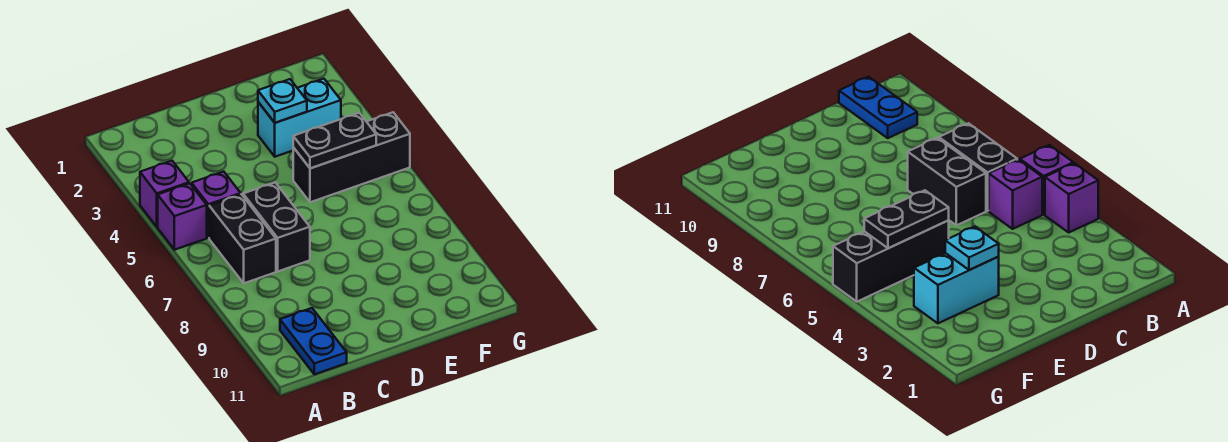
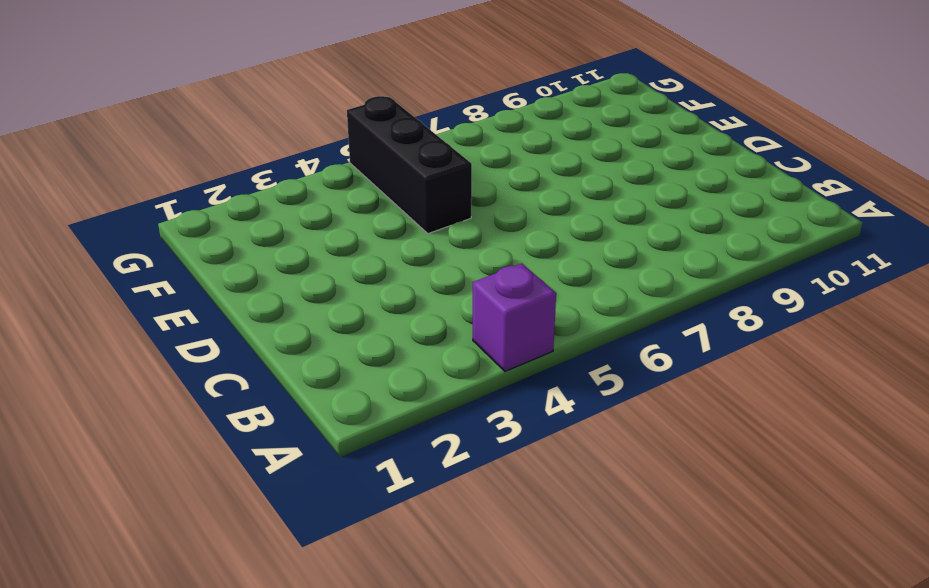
none -> purple brick A5 level 1
none -> purple brick B5 level 1

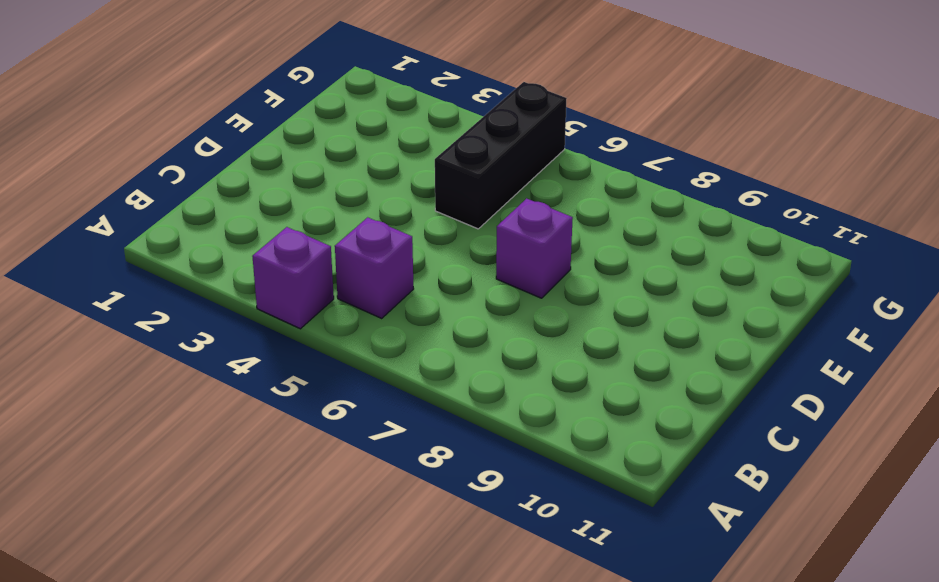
purple brick D7 level 1 -> purple brick A5 level 1
none -> black brick B6:B7 level 1
none -> blue plate B10:B11 level 1

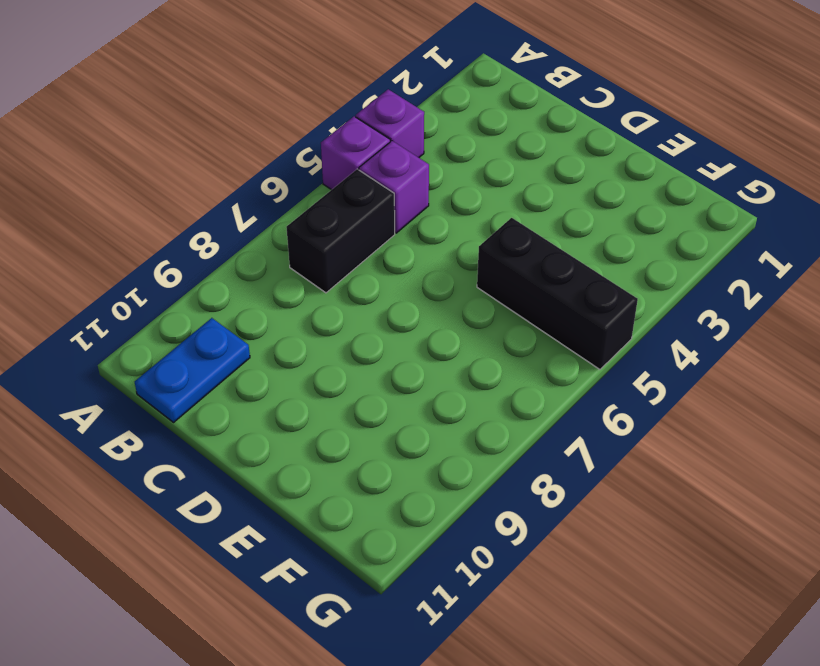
none -> black brick C6:C7 level 1
none -> cyan brick E3:F3 level 1

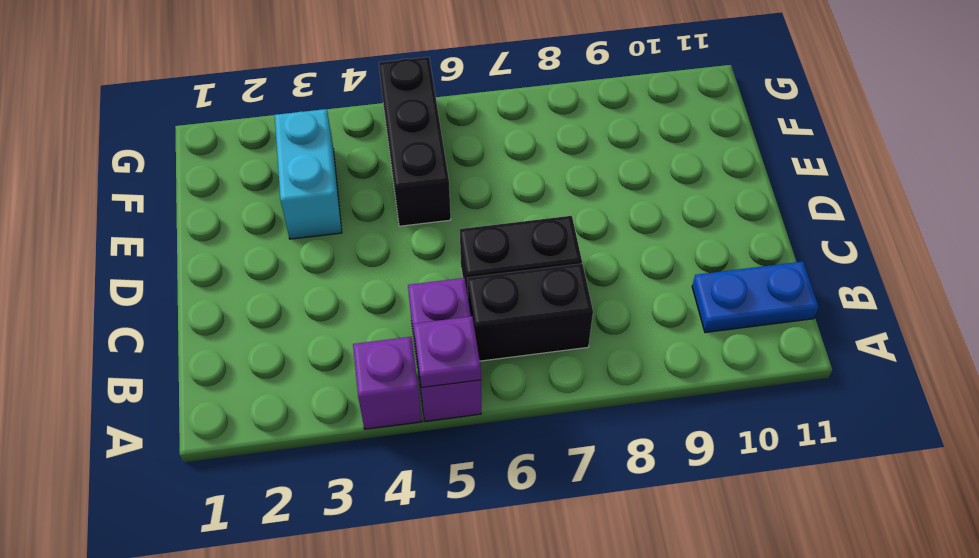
purple plate A5 level 2 -> none
none -> cyan plate E3 level 2
none -> black plate E5:F5 level 2

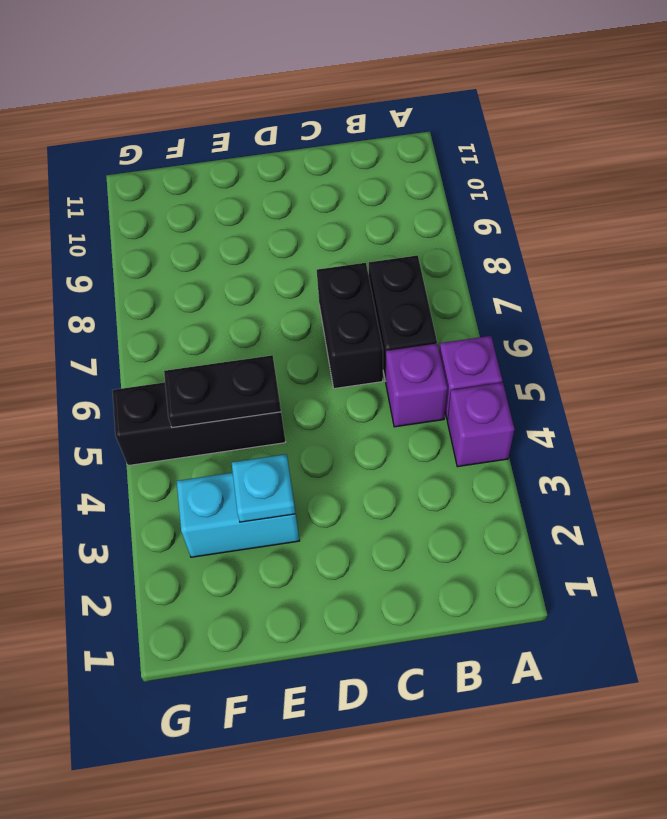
none -> blue plate B10:B11 level 1

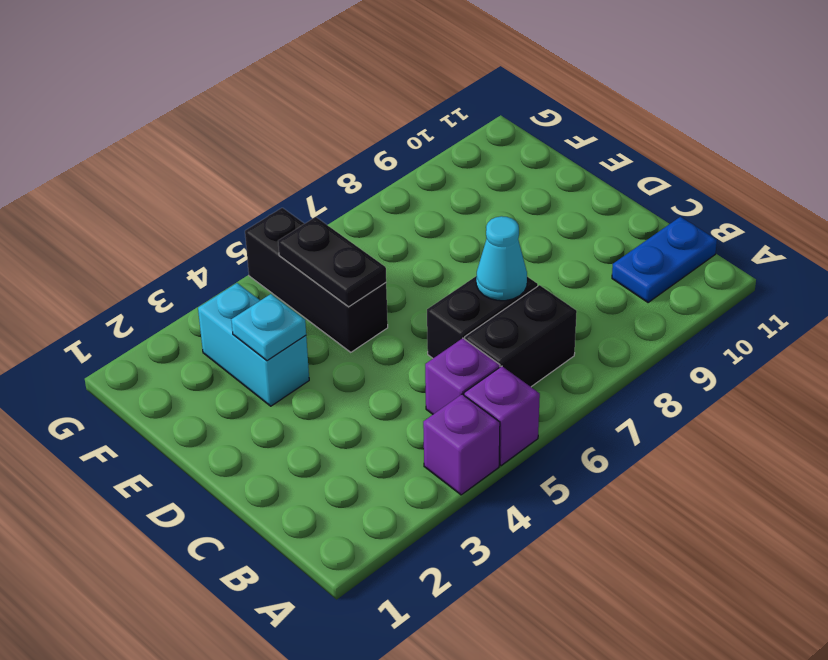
cyan cone C7 level 2 -> none

